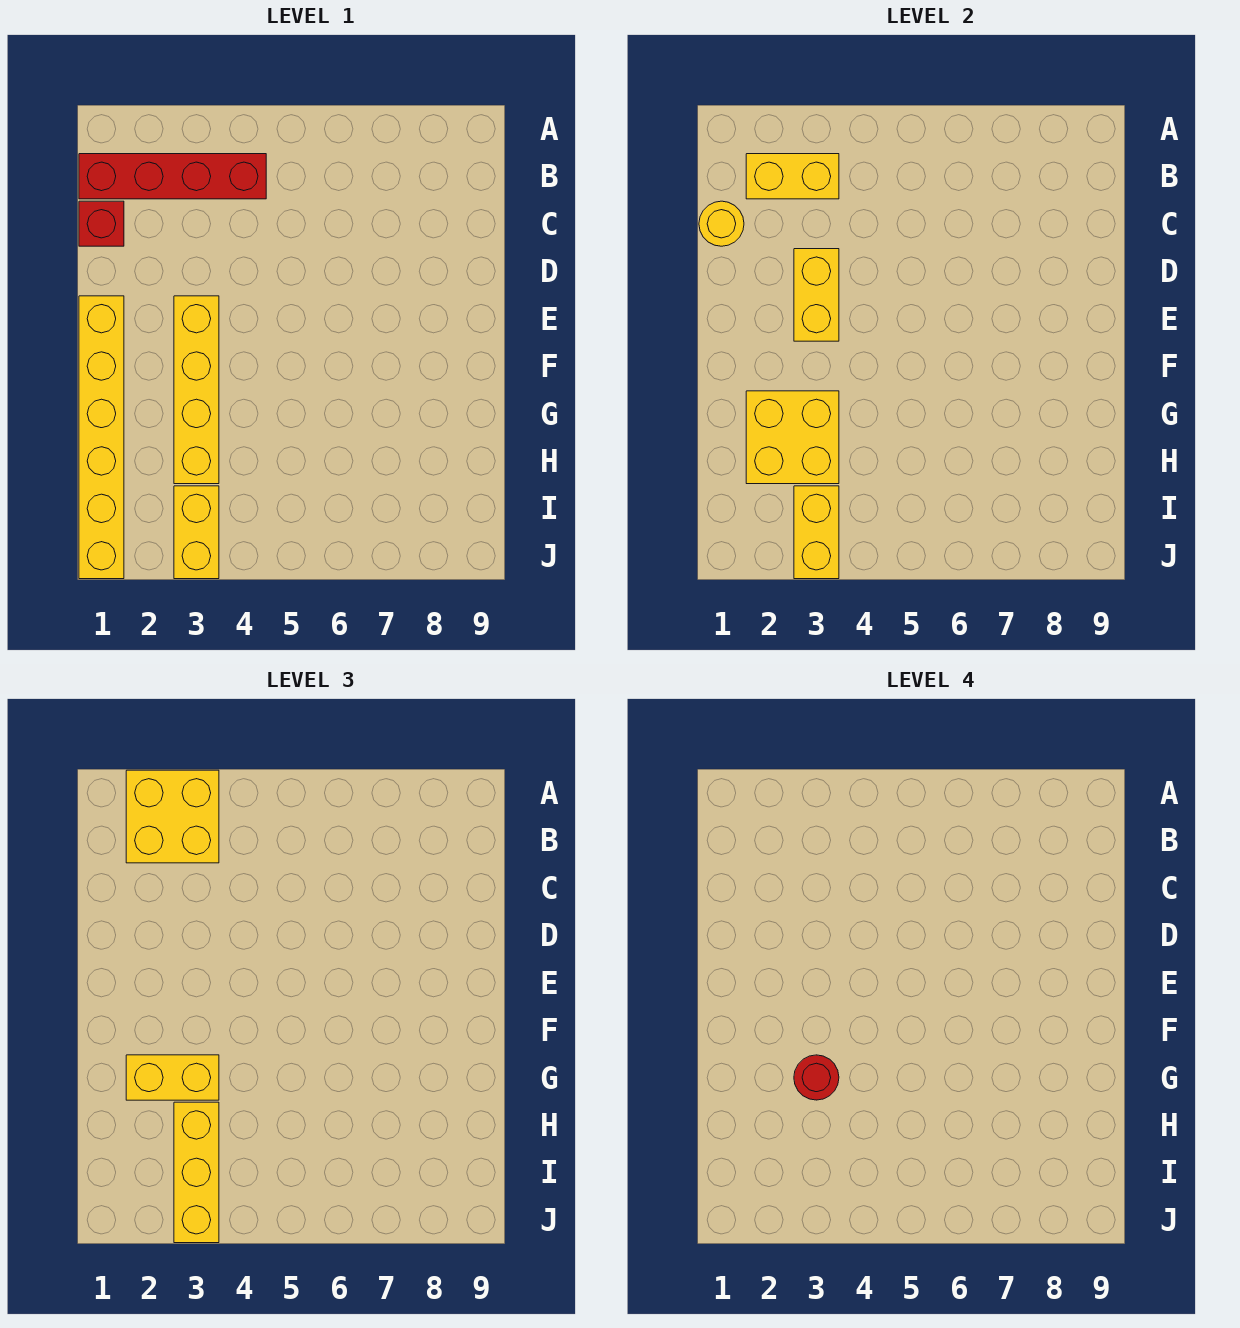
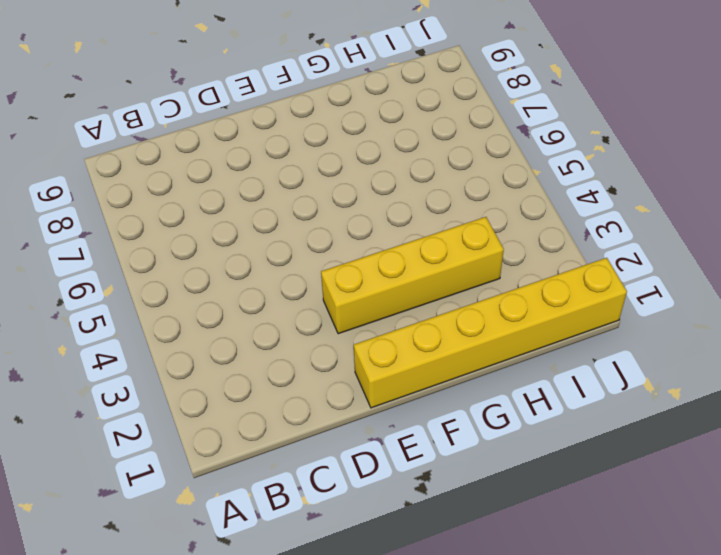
none -> red brick B1:B4 level 1
none -> red brick C1 level 1
none -> yellow brick I3:J3 level 1

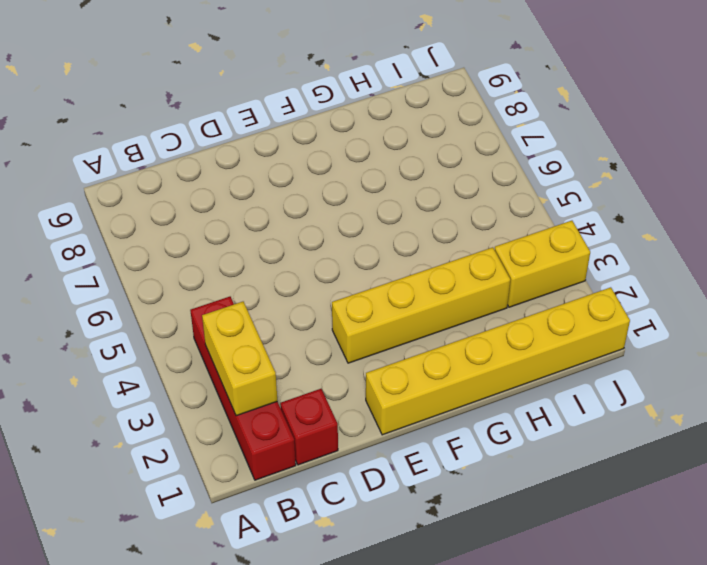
none -> yellow round brick C1 level 2
none -> yellow brick D3:E3 level 2
none -> yellow brick G2:H3 level 2

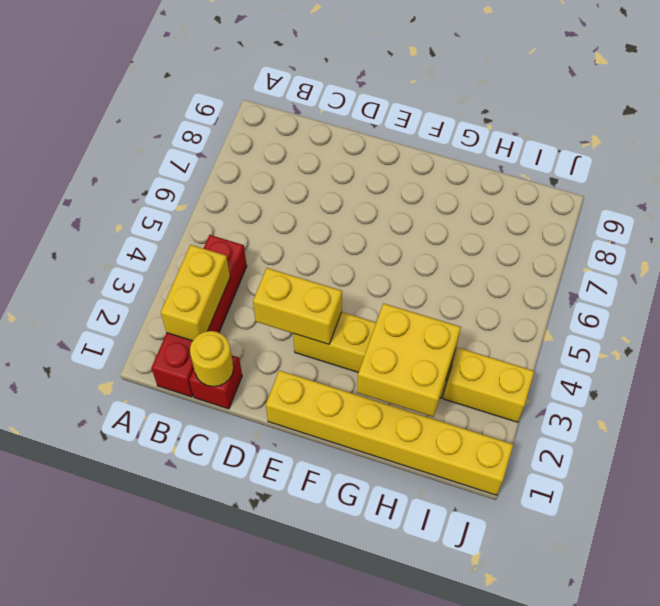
none -> yellow brick I3:J3 level 2
none -> yellow brick A2:B3 level 3
none -> yellow brick G2:G3 level 3

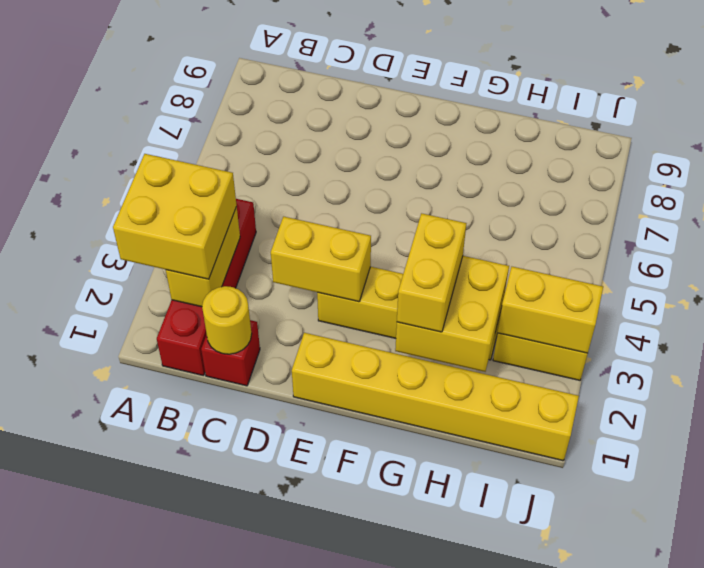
none -> yellow brick H3:J3 level 3
none -> red round brick G3 level 4

